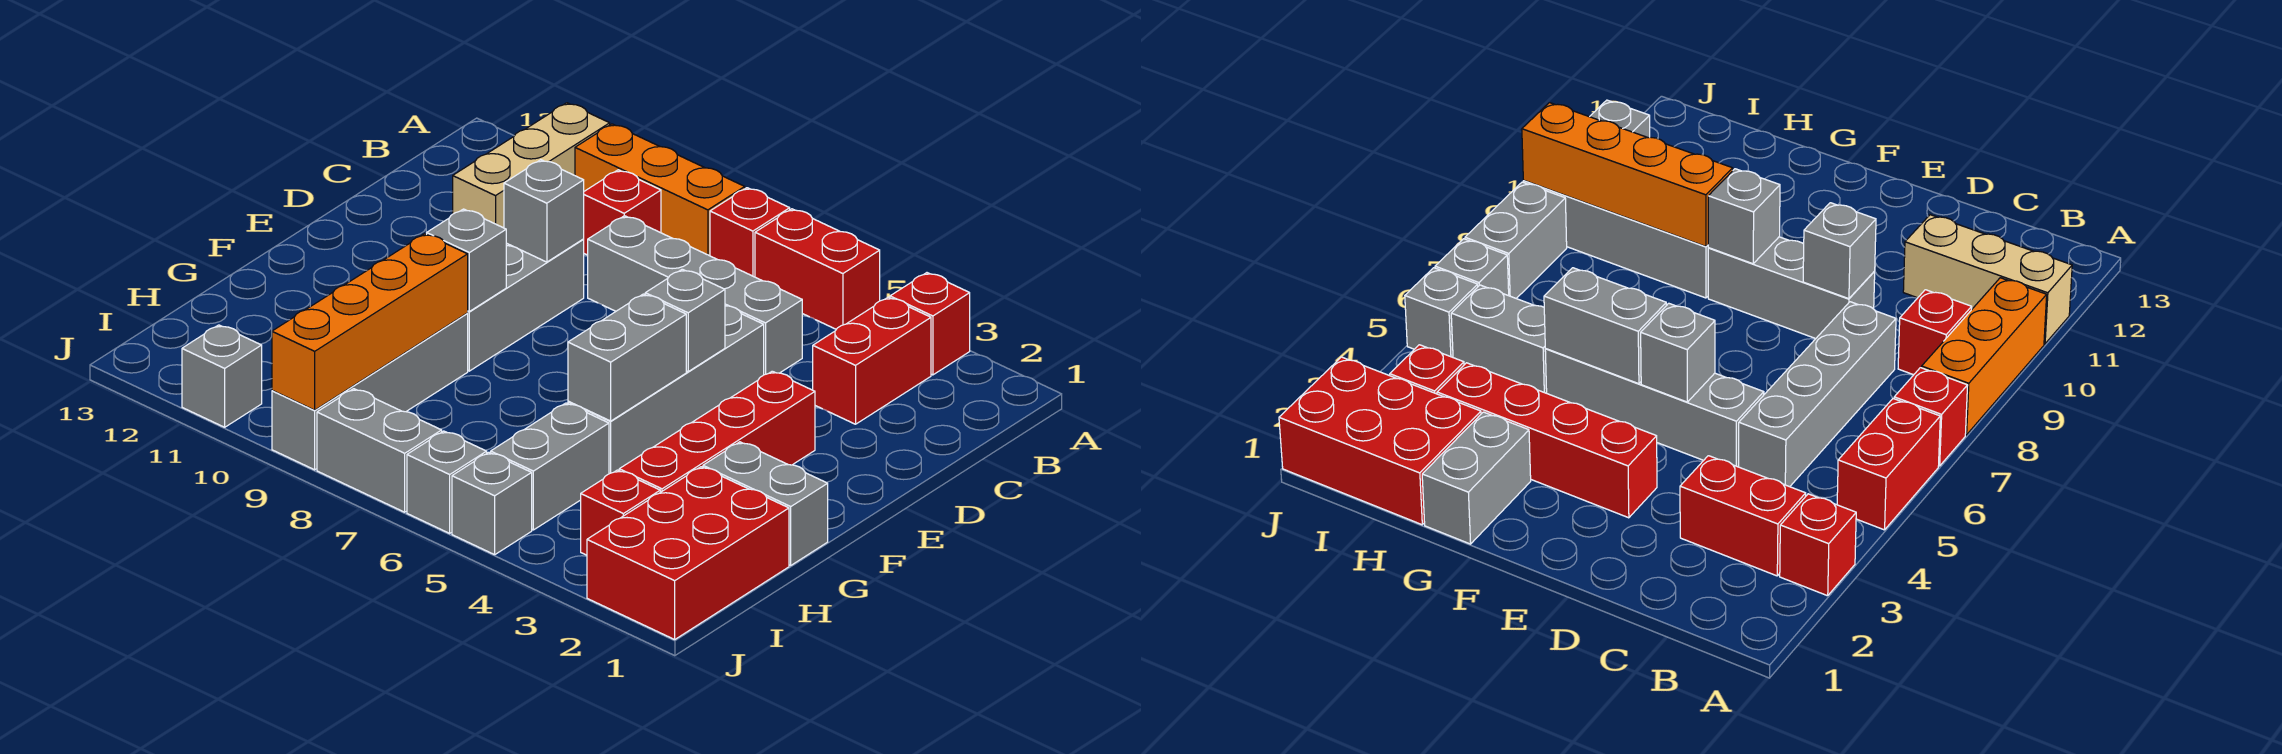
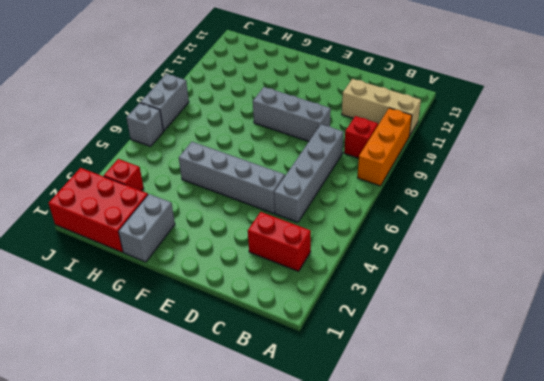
none -> red brick A3 level 1
none -> red brick A5:A6 level 1
none -> red brick A7 level 1

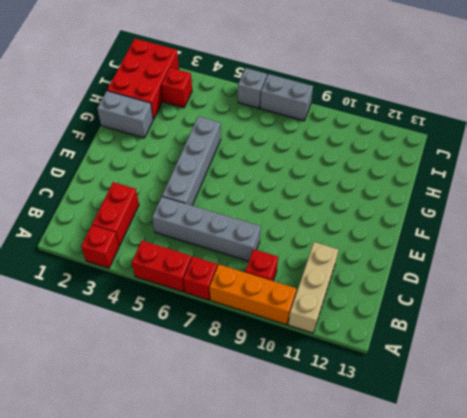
none -> grey brick D9:F9 level 1
none -> red brick E3:H3 level 1
none -> grey brick G9:J9 level 1

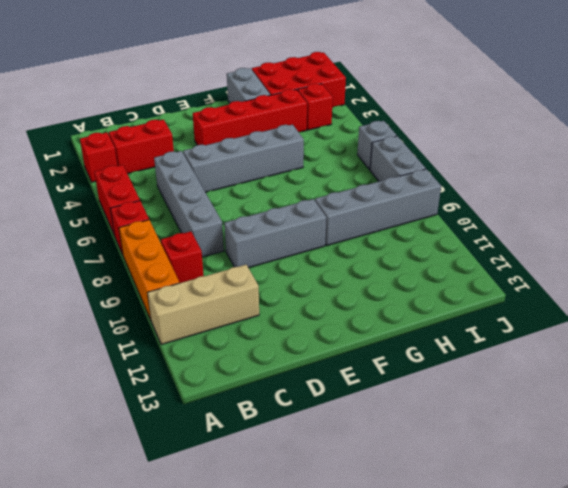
none -> grey brick H5:I5 level 1
none -> grey brick J5 level 1
none -> grey brick J11 level 1

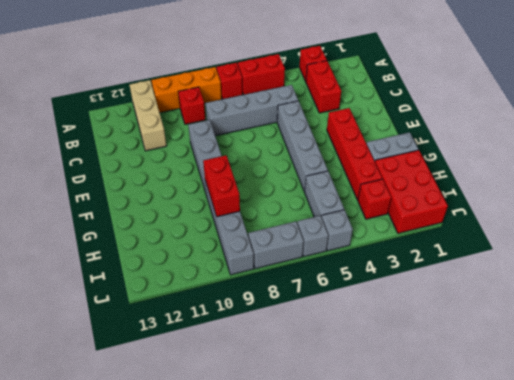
red brick G9:H9 level 2 -> orange brick G9:J9 level 2
none -> grey brick J11 level 1
none -> grey brick D9 level 2
none -> grey brick E5 level 2

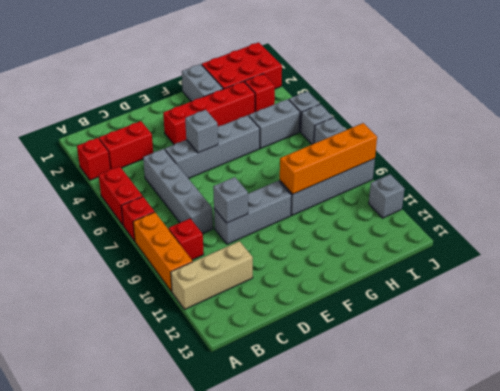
none -> grey brick F5:G5 level 2
none -> grey brick F9 level 2

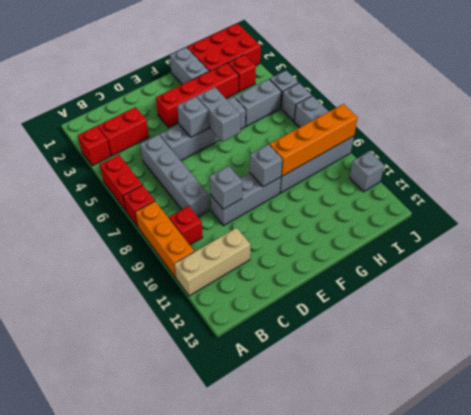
grey brick F5:F6 level 2 -> grey brick F5:G5 level 2

